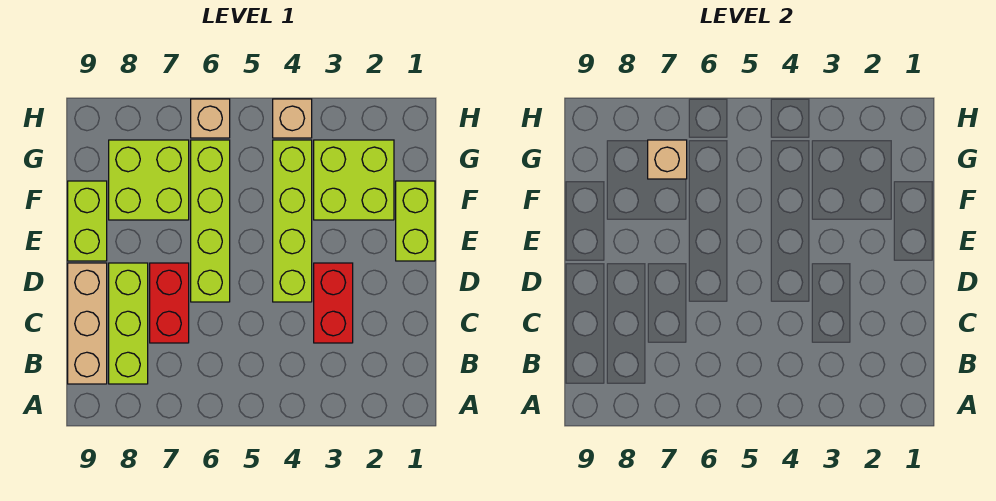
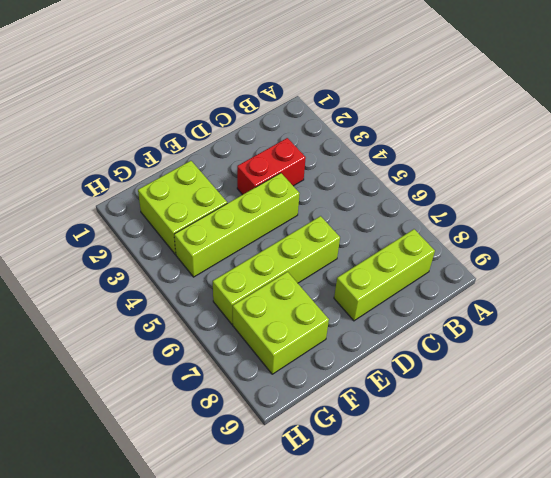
none -> tan brick B9:D9 level 1
none -> red brick C7:D7 level 1
none -> lime brick E1:F1 level 1

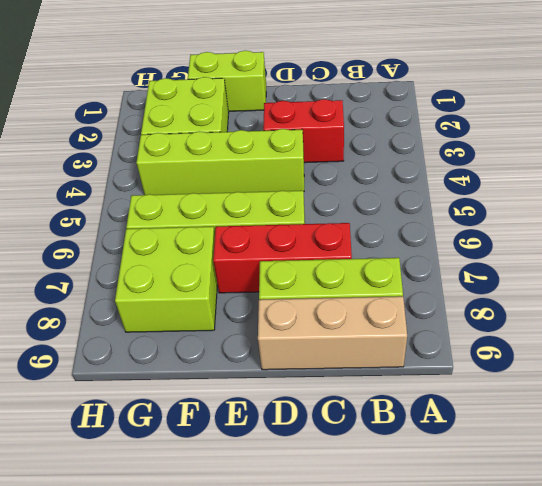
red brick C7:E7 level 1 -> red brick C7:D7 level 1
none -> lime brick E9:F9 level 1
none -> tan brick H4 level 1
none -> tan brick H6 level 1

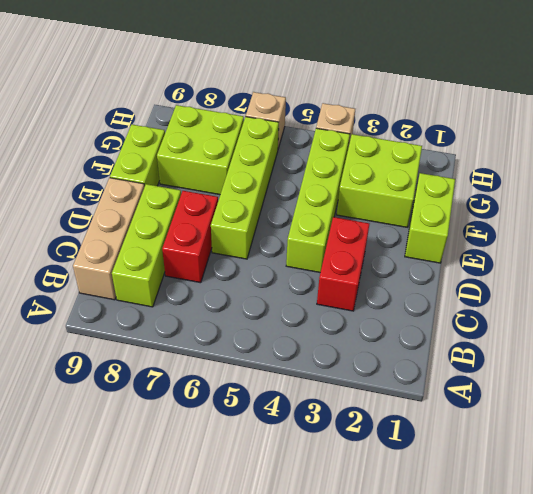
none -> tan brick G7 level 2

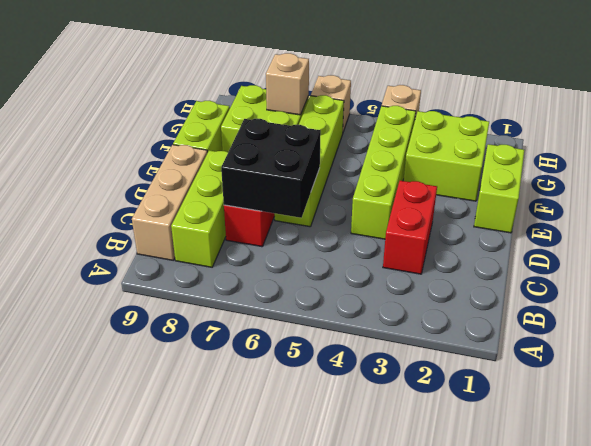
black brick C6:D7 level 2 -> none

